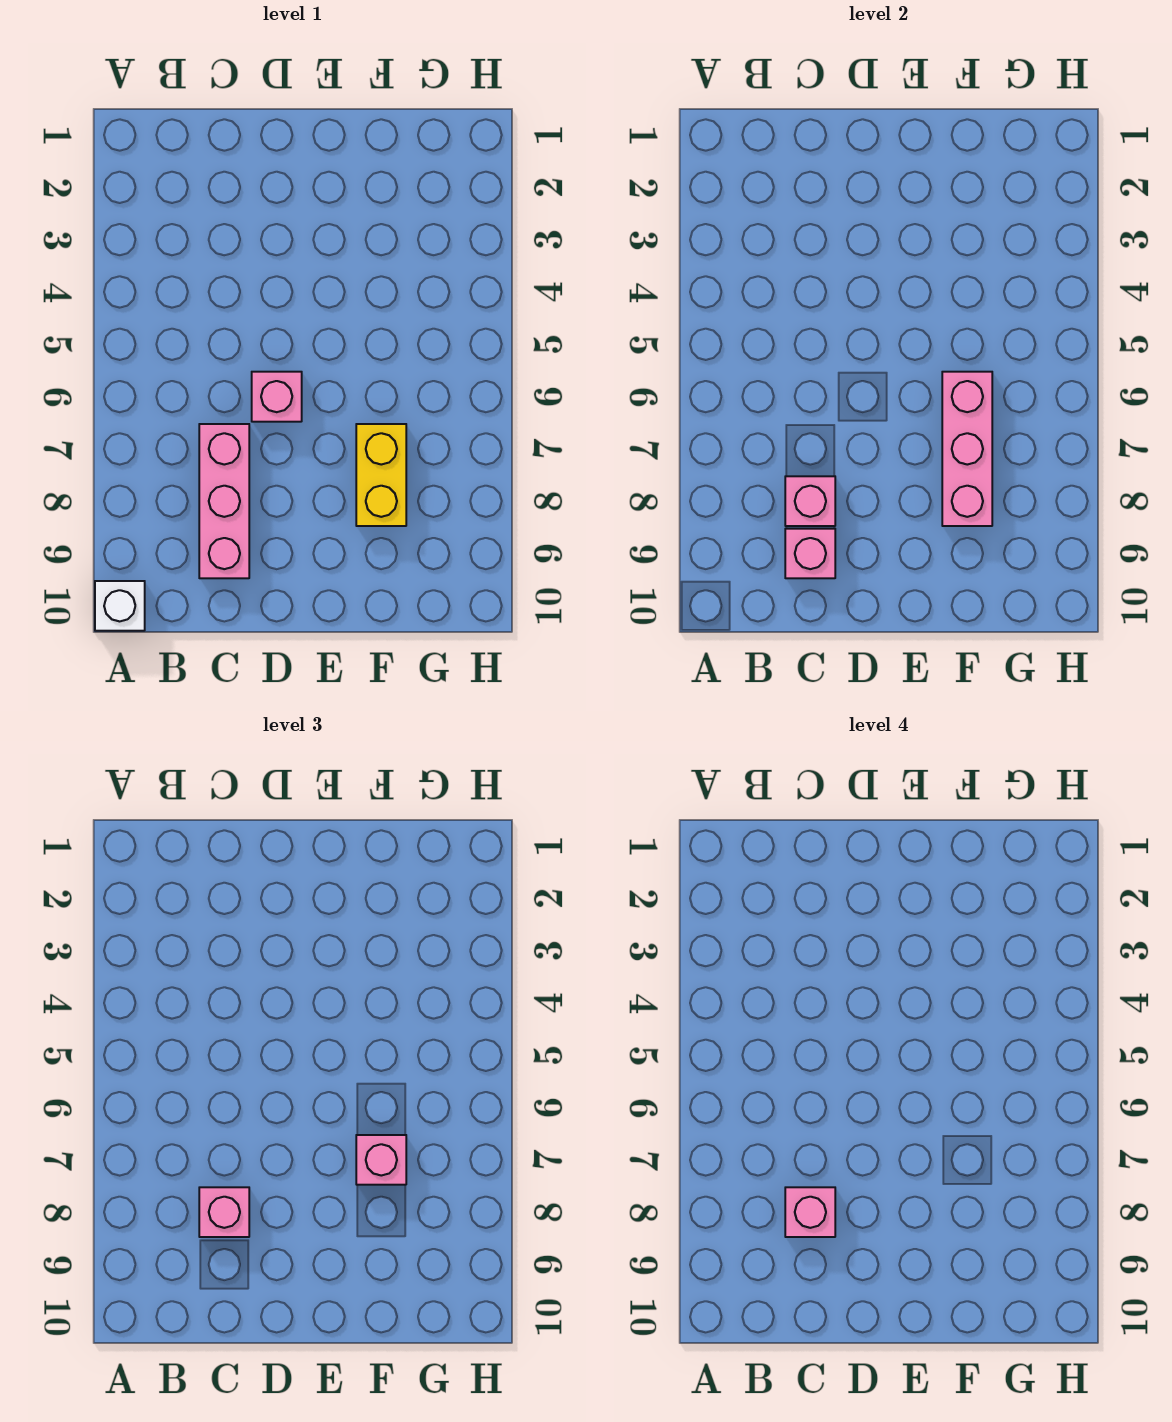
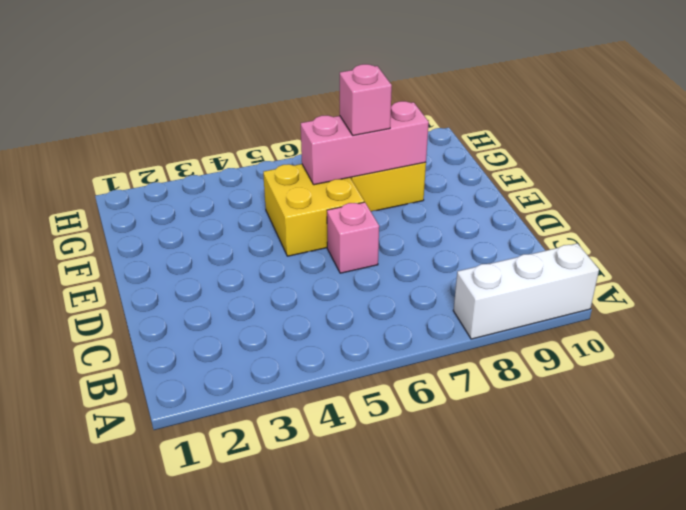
white brick A8:A10 level 1 -> white brick A10 level 1
yellow brick E5:F6 level 1 -> none
none -> pink brick C7:C9 level 1
none -> pink brick C8 level 2

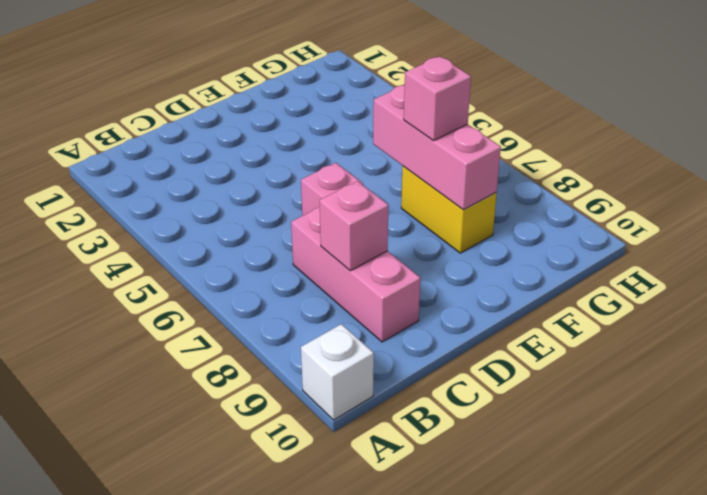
none -> pink brick C9 level 2
none -> pink brick C8 level 3

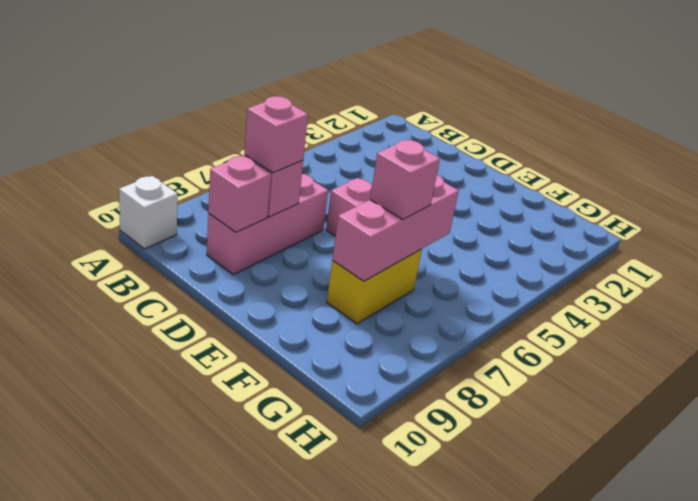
none -> pink brick C8 level 4

